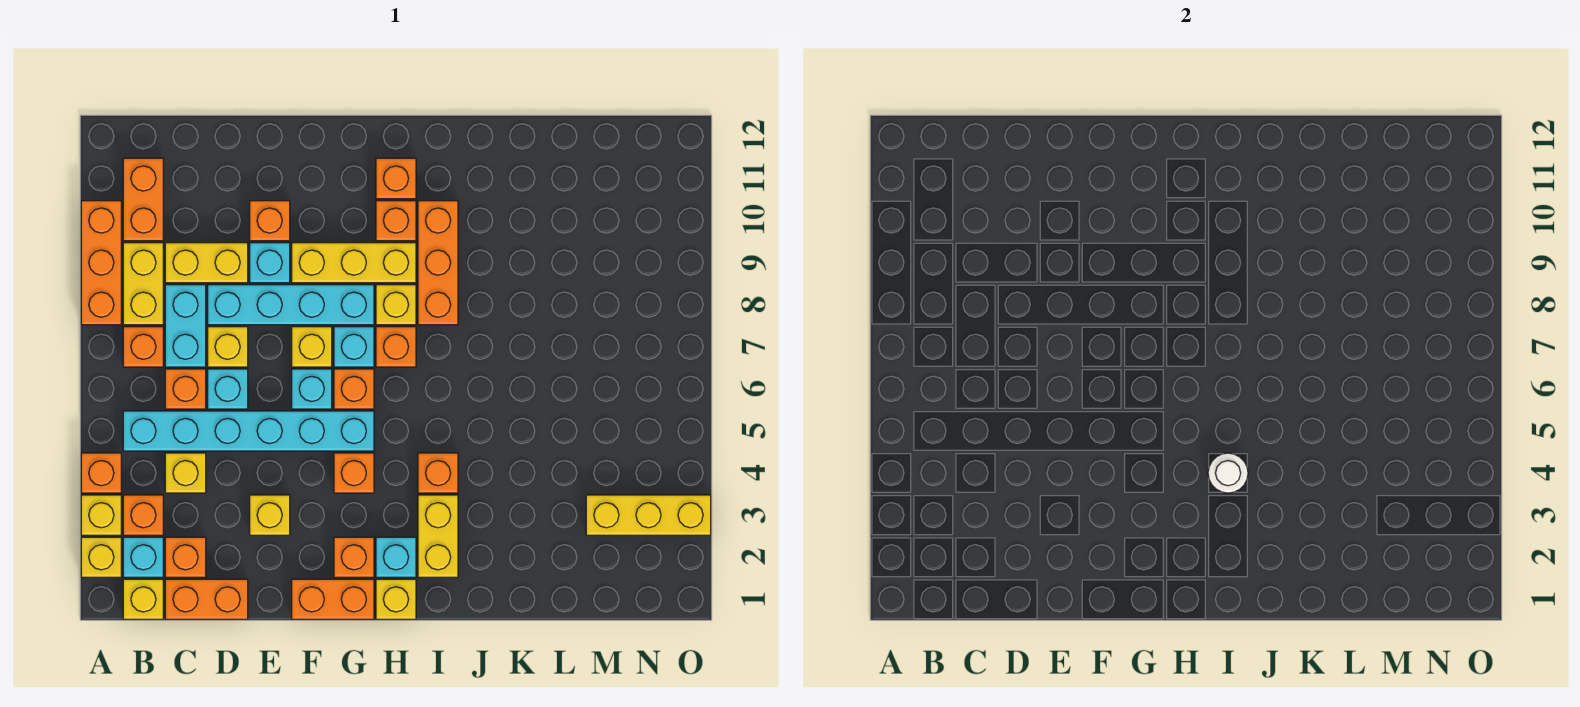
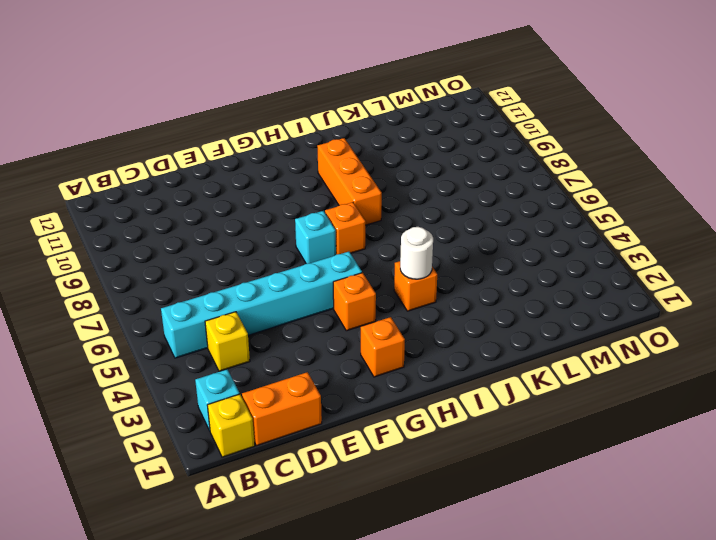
none -> yellow brick A2 level 1
none -> yellow brick A3 level 1
none -> orange brick A4 level 1
none -> orange brick A8:A10 level 1

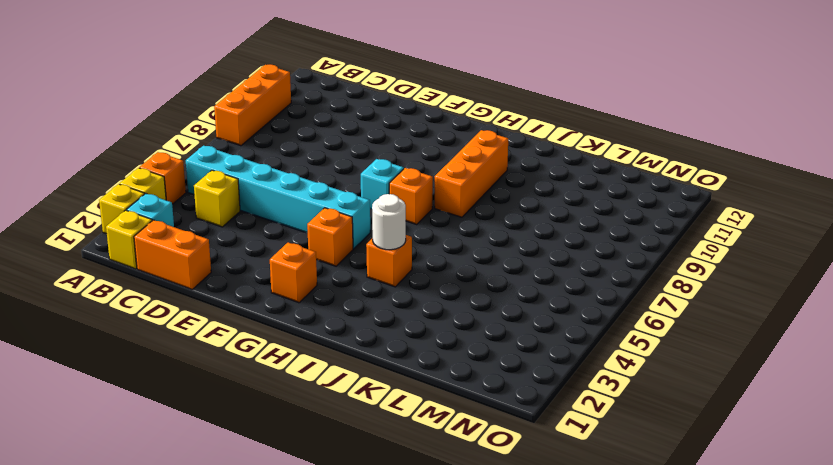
none -> orange brick B3 level 1
none -> orange brick B7 level 1
none -> yellow brick B8:B9 level 1
none -> orange brick B10:B11 level 1

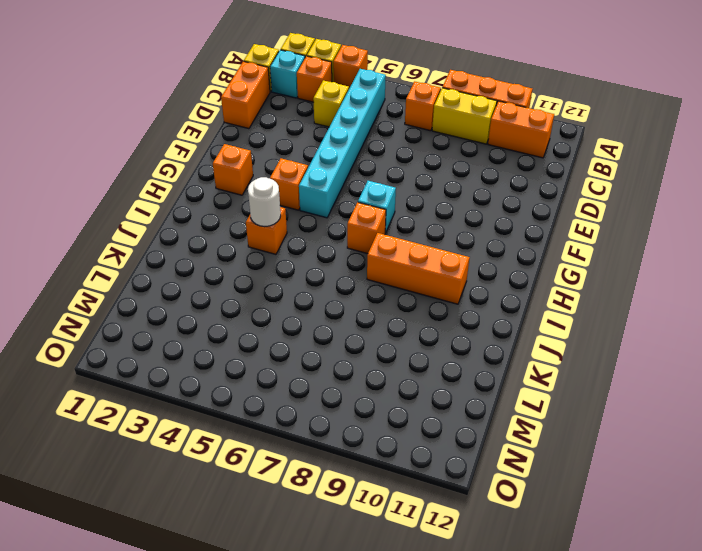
none -> orange brick C2 level 1
none -> orange brick C6 level 1
none -> cyan brick C7:C8 level 1
none -> yellow brick C9:D9 level 1

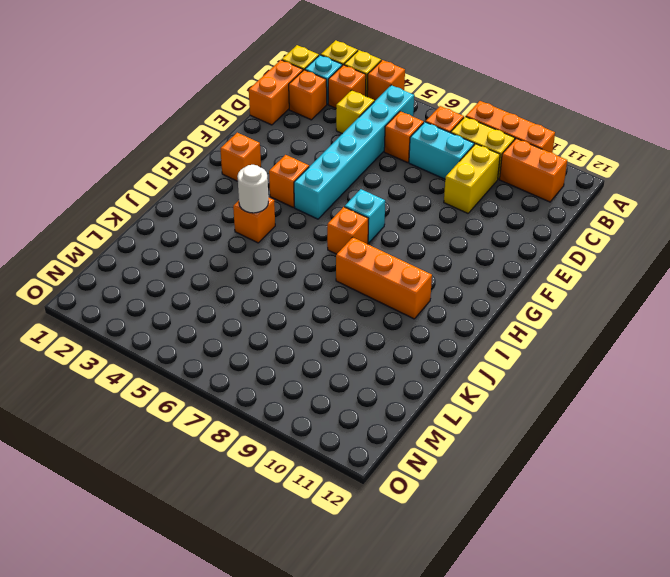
none -> cyan brick D6 level 1
none -> yellow brick D7 level 1
none -> cyan brick D8:G8 level 1
none -> yellow brick E3 level 1

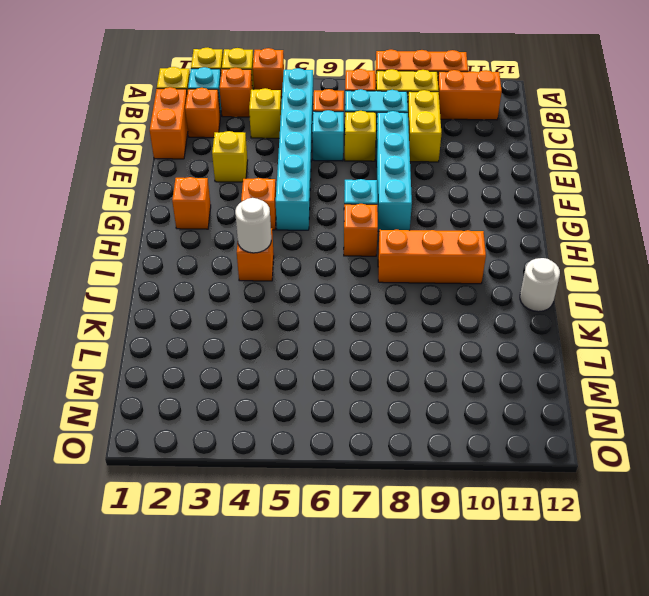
white round brick J12 level 1 -> none
none -> cyan brick E9 level 1
none -> orange brick E10 level 1
none -> orange brick F1:G1 level 1
none -> cyan brick F6 level 1

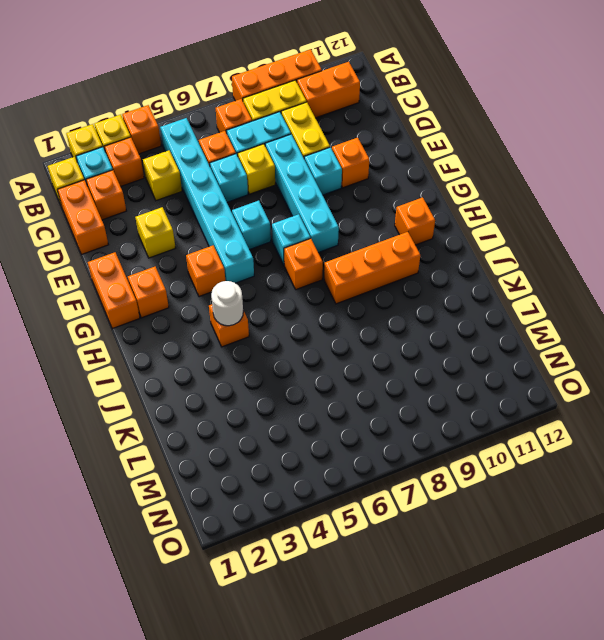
none -> yellow brick F7 level 1
none -> yellow brick F9:H9 level 1
none -> orange brick G6 level 1
none -> yellow brick H1 level 1

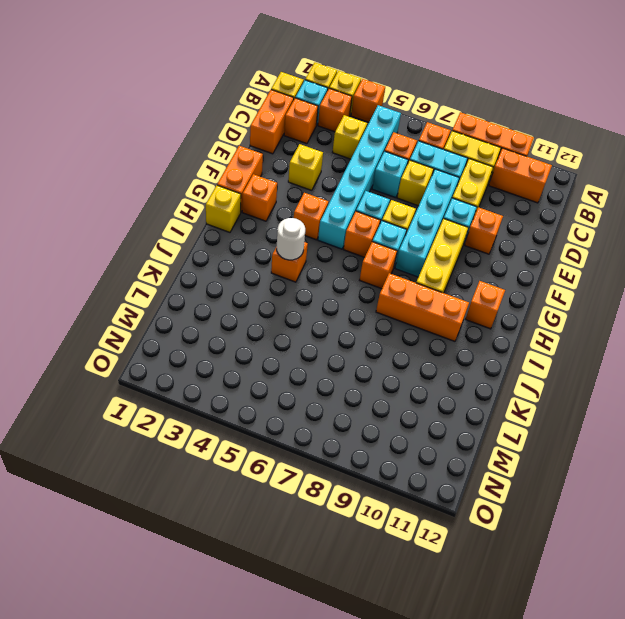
none -> cyan brick H2 level 1
none -> yellow brick H8 level 1
none -> orange brick H10 level 1
none -> yellow brick I2:I3 level 1

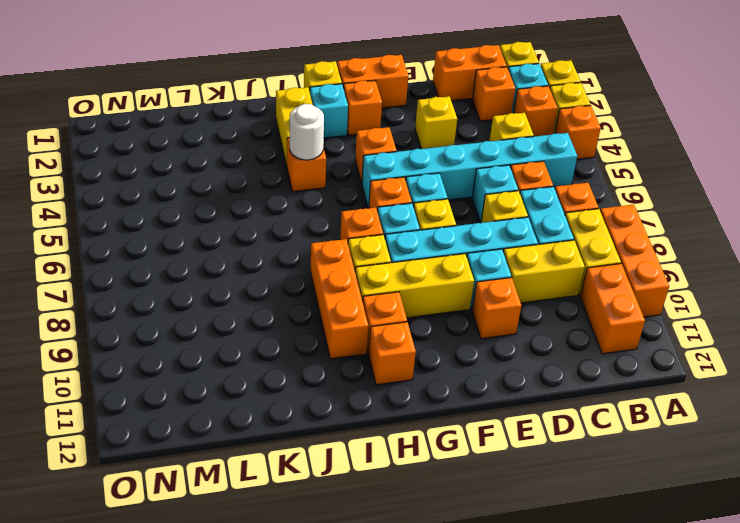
none -> yellow brick M3:O3 level 1

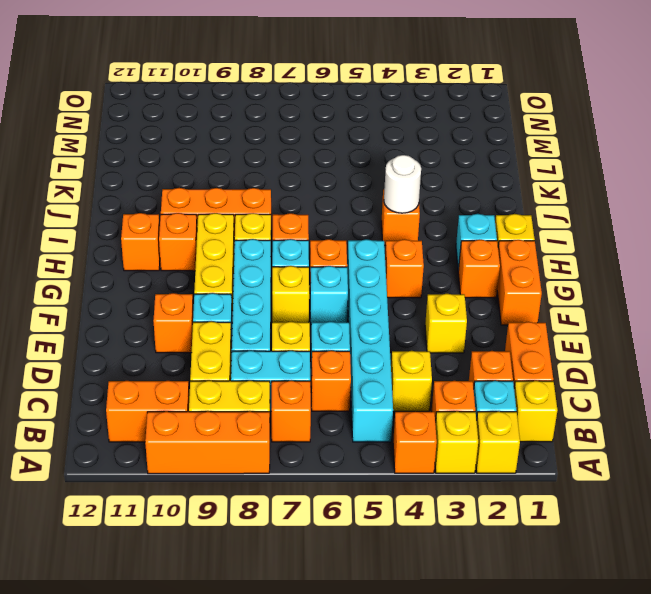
none -> yellow brick I2:I3 level 1
none -> yellow brick M3:O3 level 1

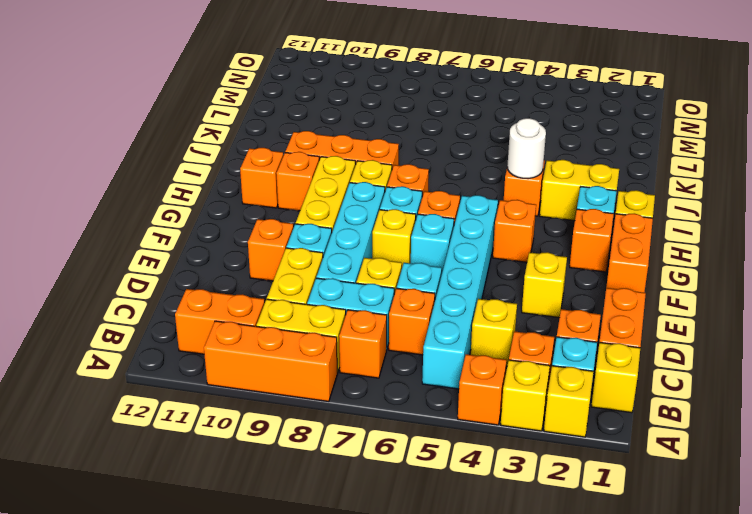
none -> yellow brick M3:O3 level 1

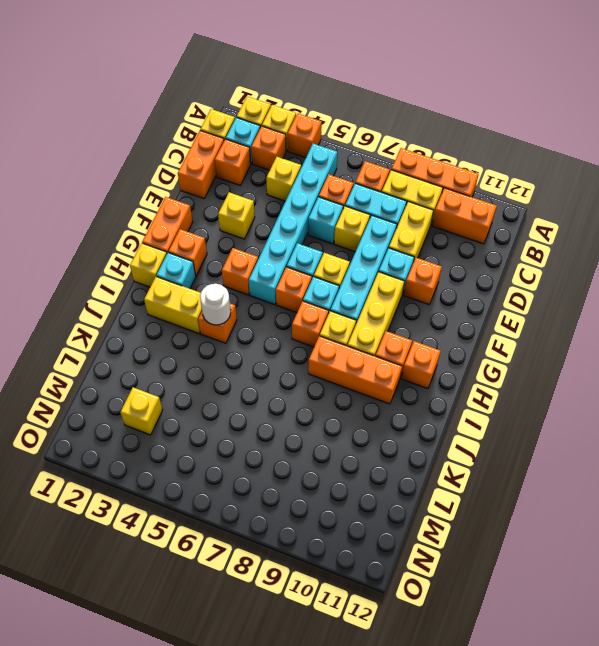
yellow brick M3 level 1 -> yellow brick M3:O3 level 1

